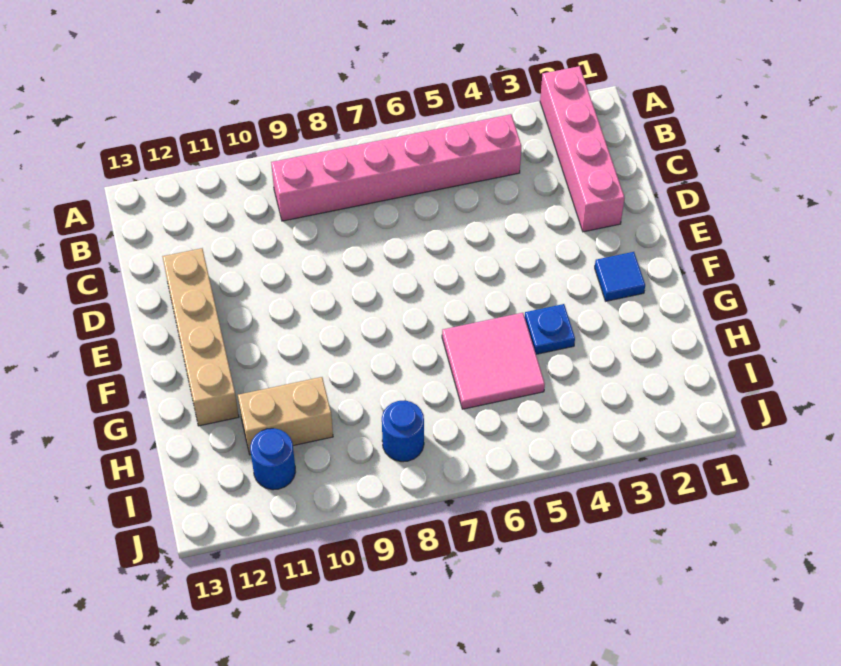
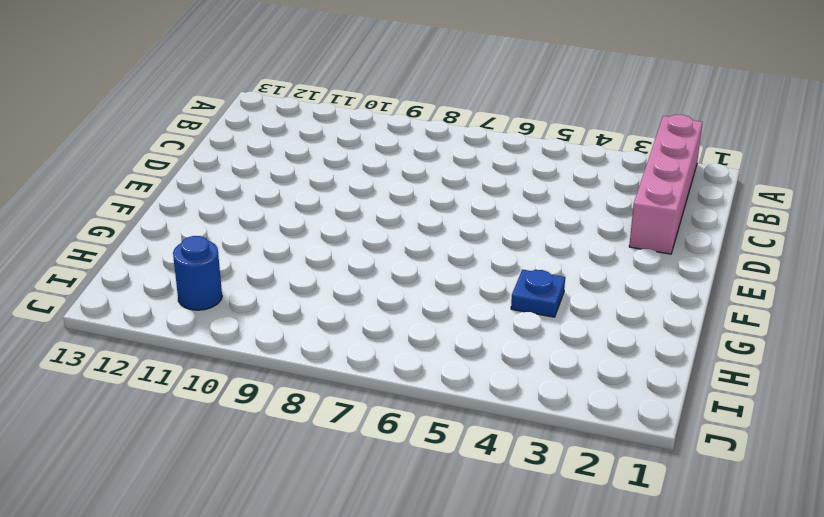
none -> pink brick B4:B9 level 1
none -> tan brick D12:G12 level 1

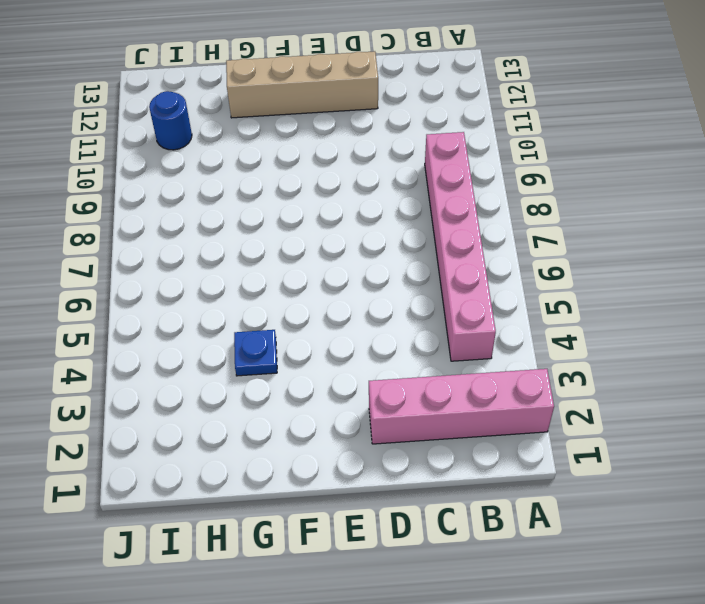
none -> blue tile F2 level 1
none -> pink tile G5:H6 level 1

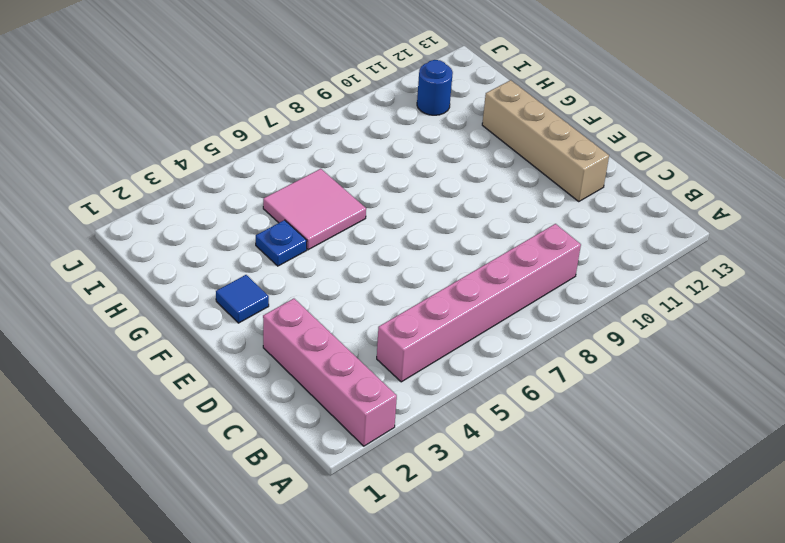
none -> tan brick H10:H11 level 1
none -> blue round brick I8 level 1

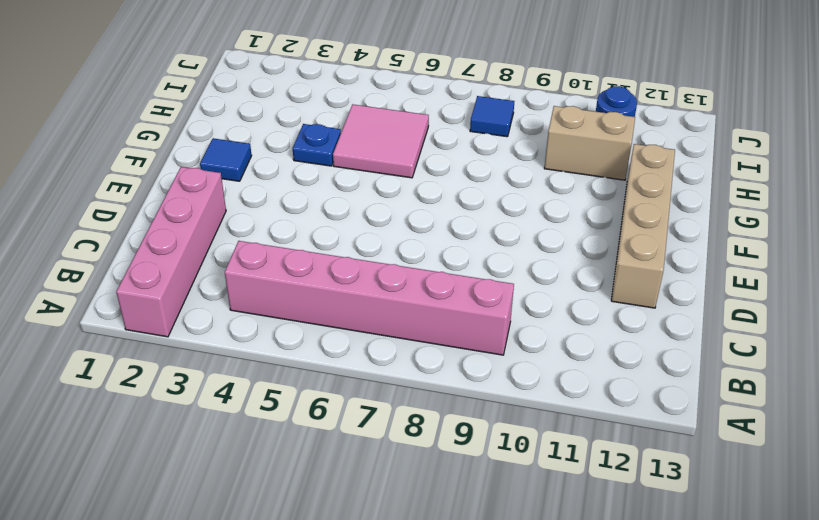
blue tile I8 level 1 -> blue round brick I8 level 1

